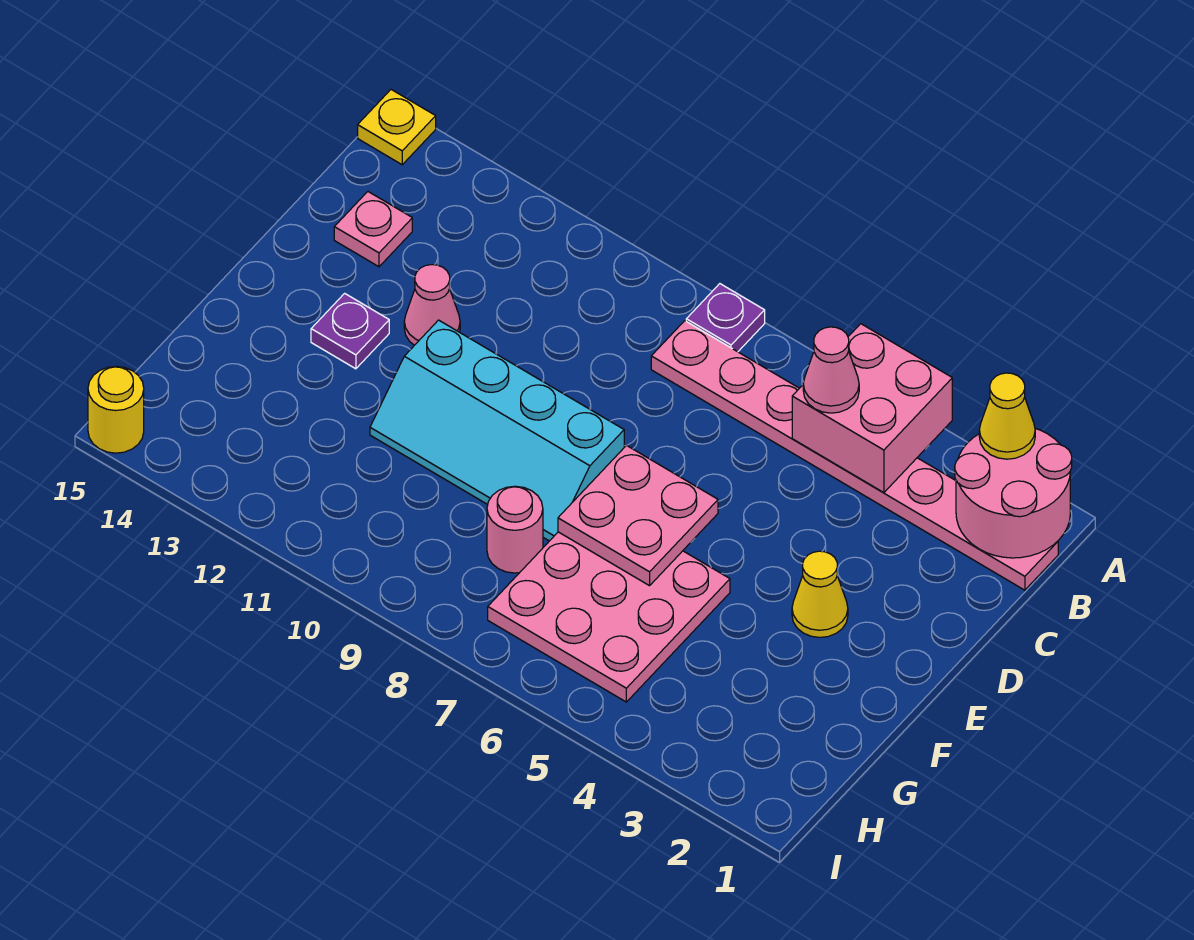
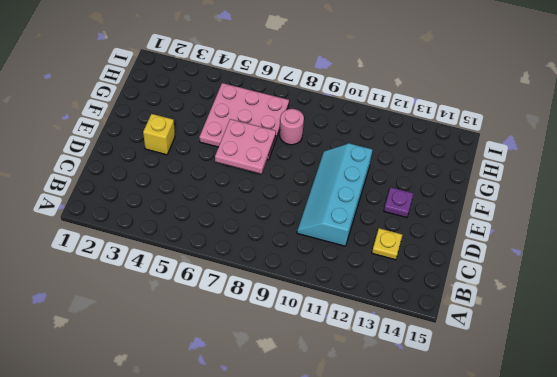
cyan slope C10:F11 level 1 top 11 -> cyan slope E8:F11 level 1 top E
yellow plate C13 level 1 -> yellow plate A15 level 1
yellow brick E3 level 1 -> yellow cone E3 level 1
none -> purple plate A8 level 1
none -> pink plate B1:B8 level 1
none -> pink plate C14 level 1

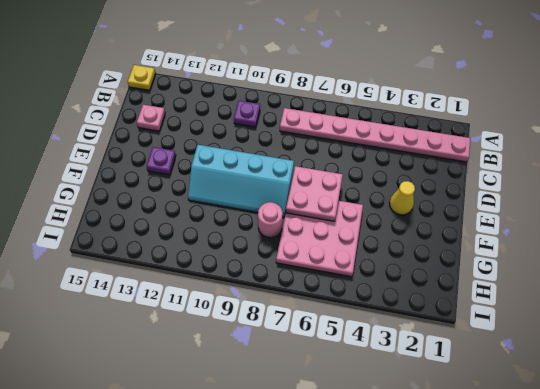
purple plate B10 level 1 -> purple plate A8 level 1
none -> pink cone D12 level 1
none -> yellow round brick I15 level 1
none -> pink round brick A1:B2 level 2

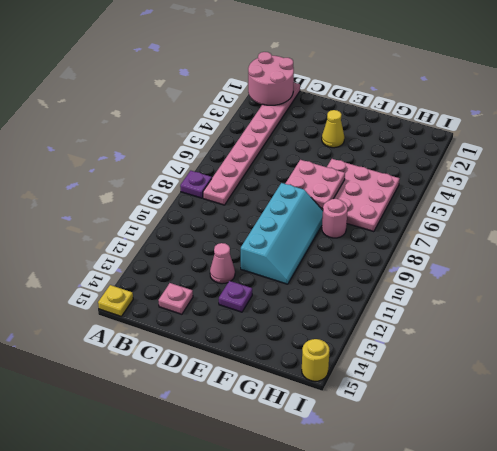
none -> pink brick A4:B5 level 2
none -> yellow cone A2 level 3
none -> pink cone B5 level 3

